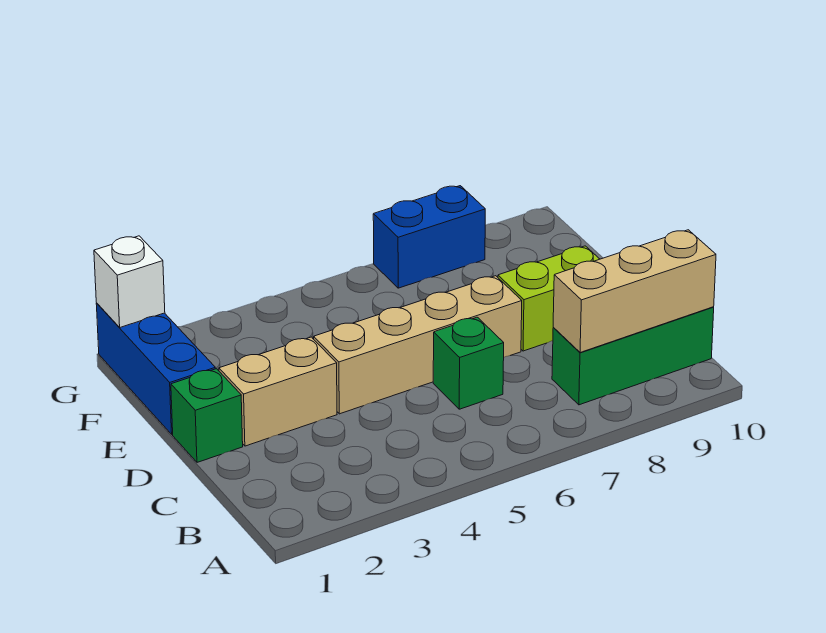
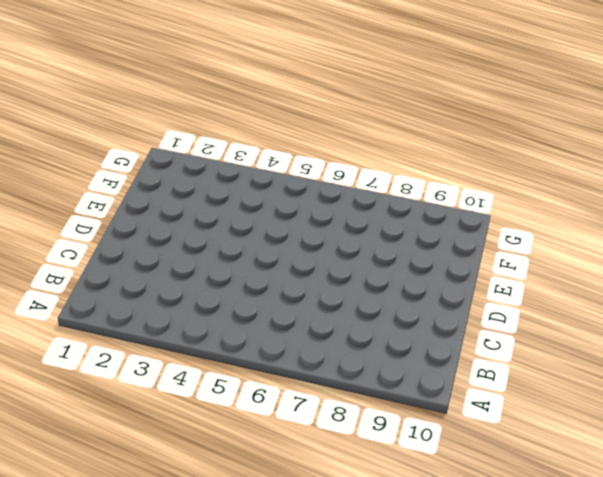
none -> green brick B8:B10 level 1
none -> green brick C6 level 1

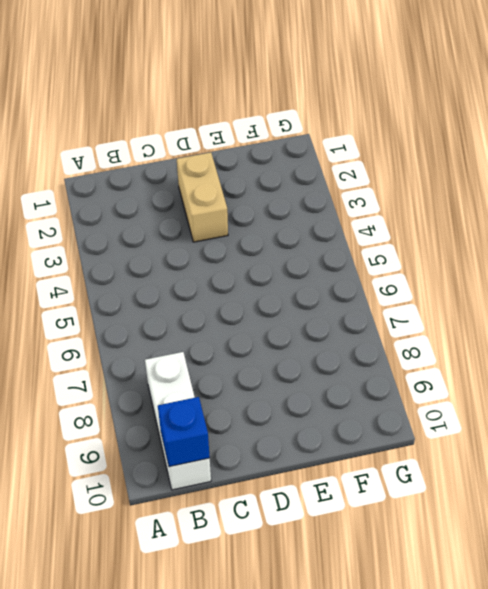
white brick B8:B10 level 1 -> green brick B8:B10 level 1
blue brick B10 level 2 -> tan brick B8:B10 level 2
none -> green brick C6 level 1
none -> green brick D1 level 1

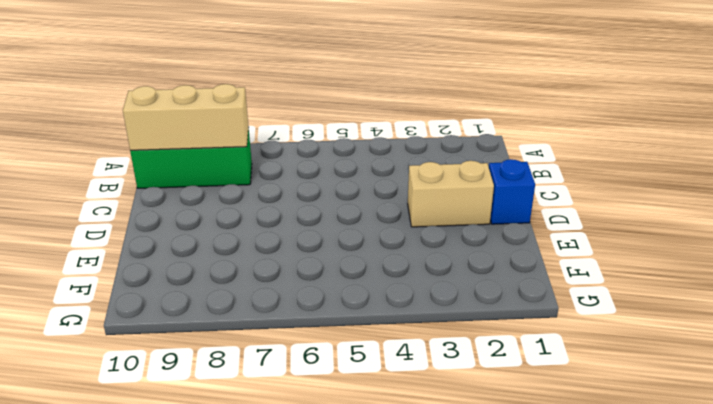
blue brick D1 level 1 -> green brick D1 level 1
none -> green brick C6 level 1
none -> tan brick D4:D7 level 1

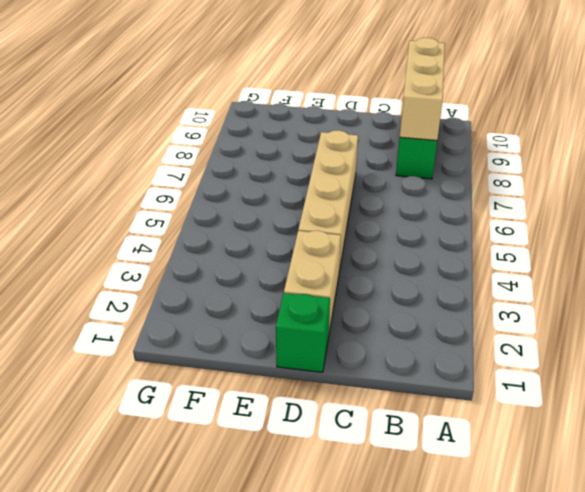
none -> green brick C6 level 1
none -> lime brick D8:D9 level 1

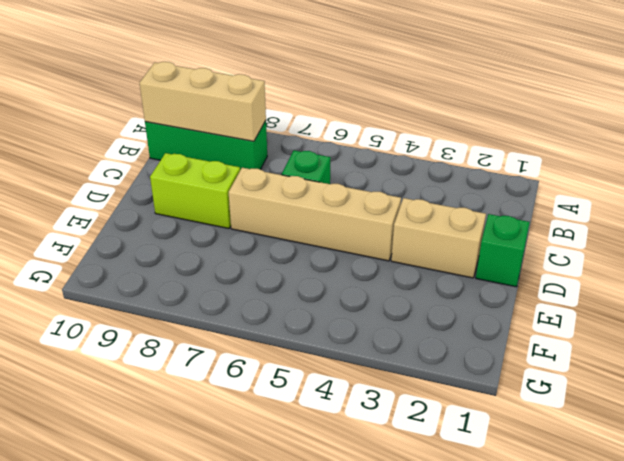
none -> blue brick E1:G1 level 1
none -> blue brick G7:G8 level 1

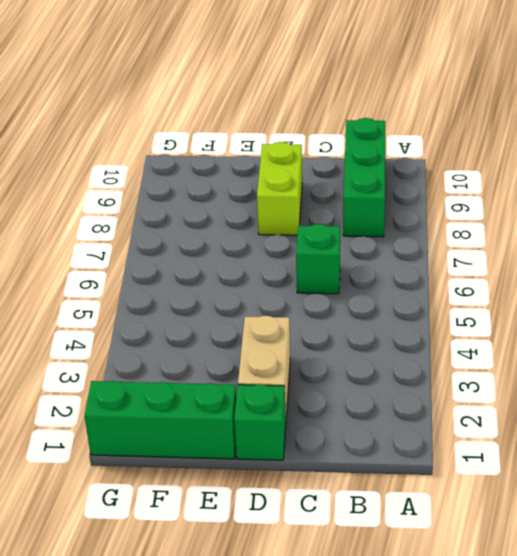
green brick E1:G1 level 1 -> blue brick E1:G1 level 1
none -> tan brick D4:D7 level 1
none -> blue brick G7:G8 level 1

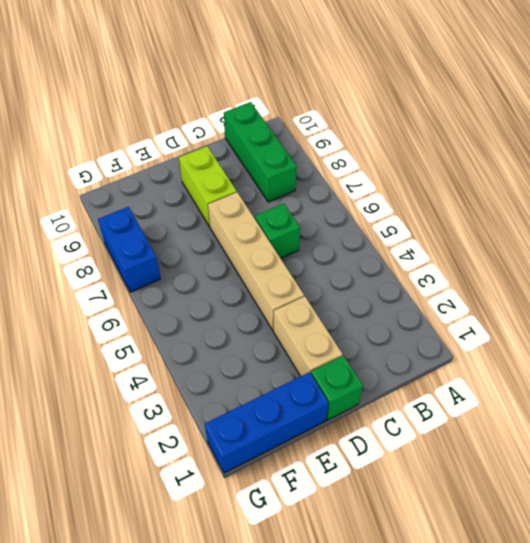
none -> tan brick B8:B10 level 2
none -> white brick G1 level 2

